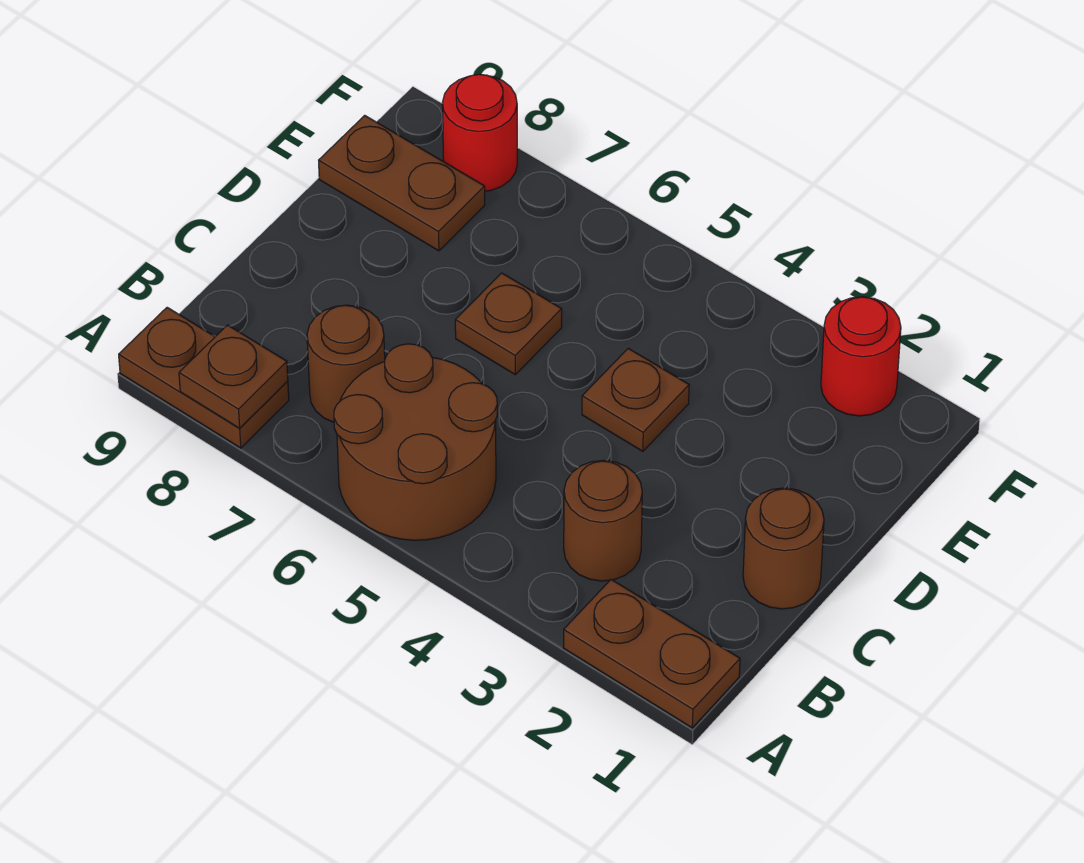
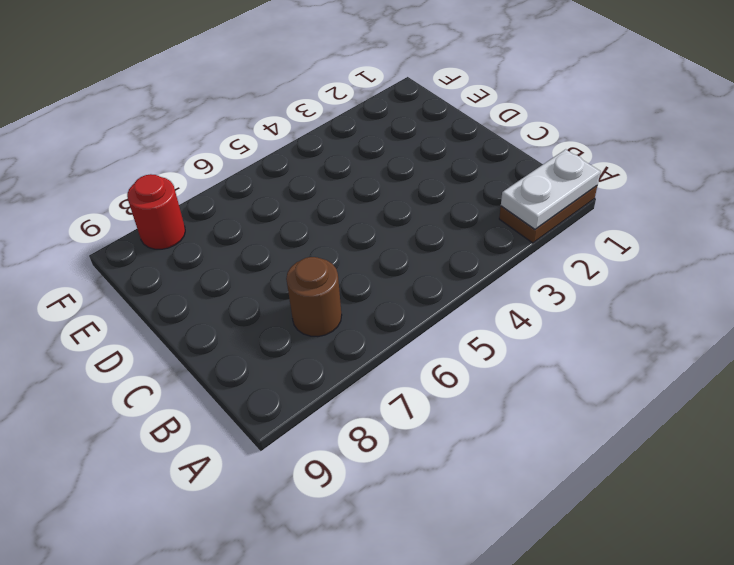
white plate A1:A2 level 2 -> none
none -> brown round brick A5:B6 level 1
none -> brown plate A8:A9 level 1
none -> brown round brick B3 level 1

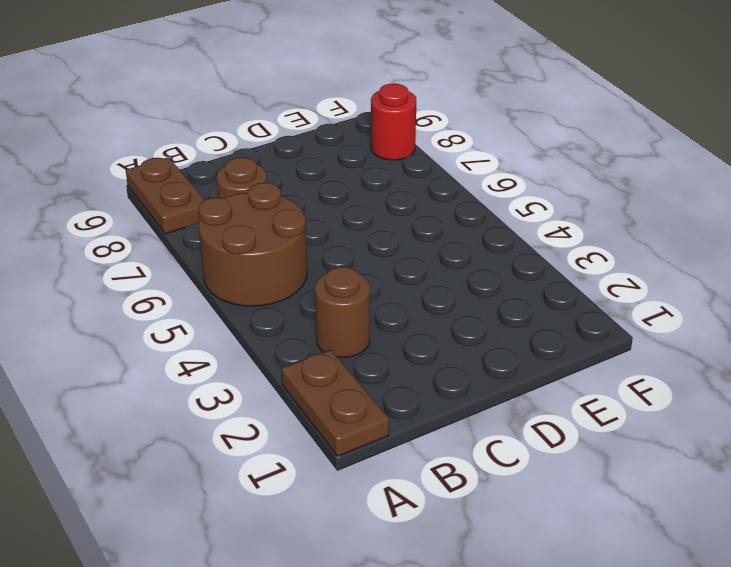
none -> brown round brick C1 level 1
none -> brown plate D4 level 1
none -> brown plate D6 level 1

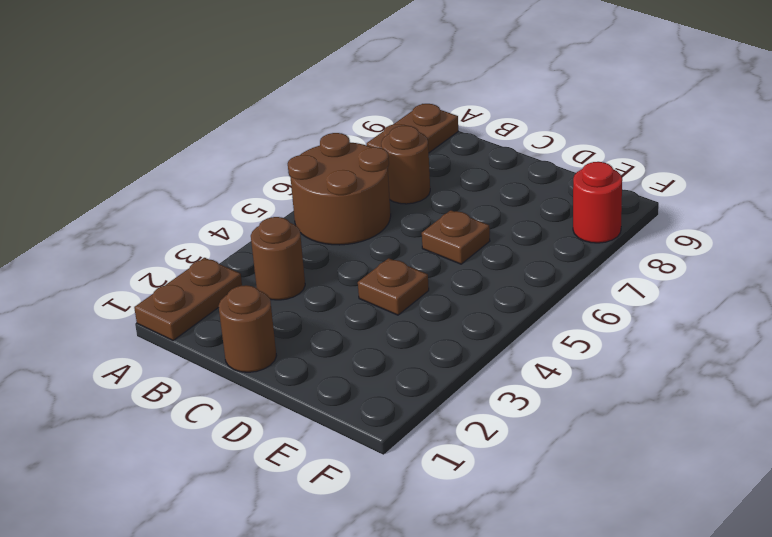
none -> brown plate E8:E9 level 1
none -> red round brick F2 level 1
none -> brown plate A8 level 2

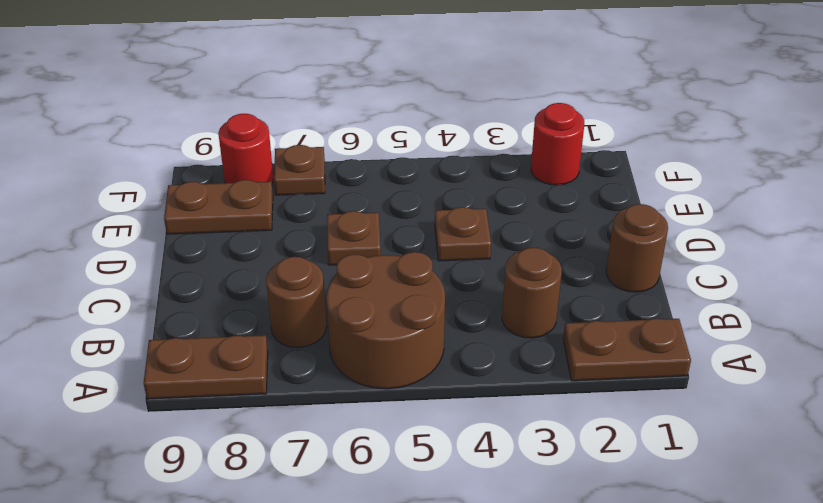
brown plate F7 level 1 -> brown plate A8 level 2

